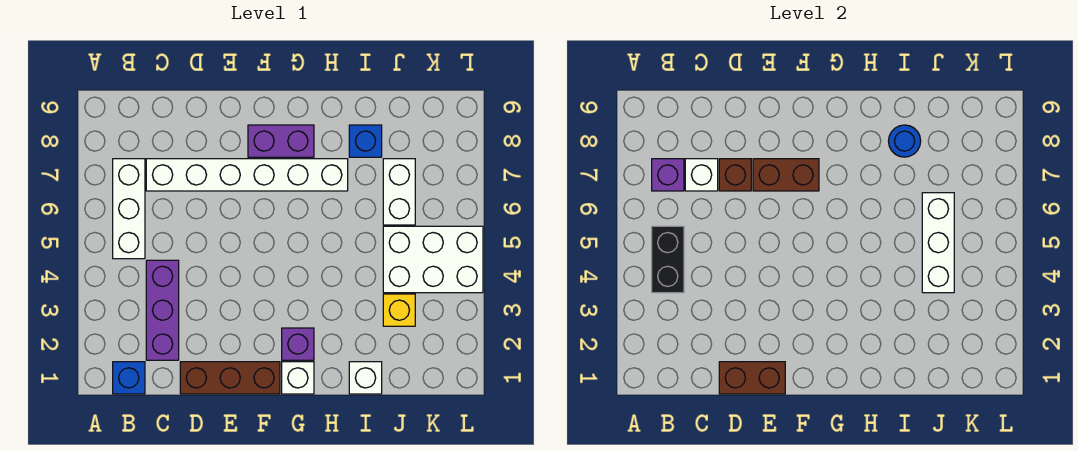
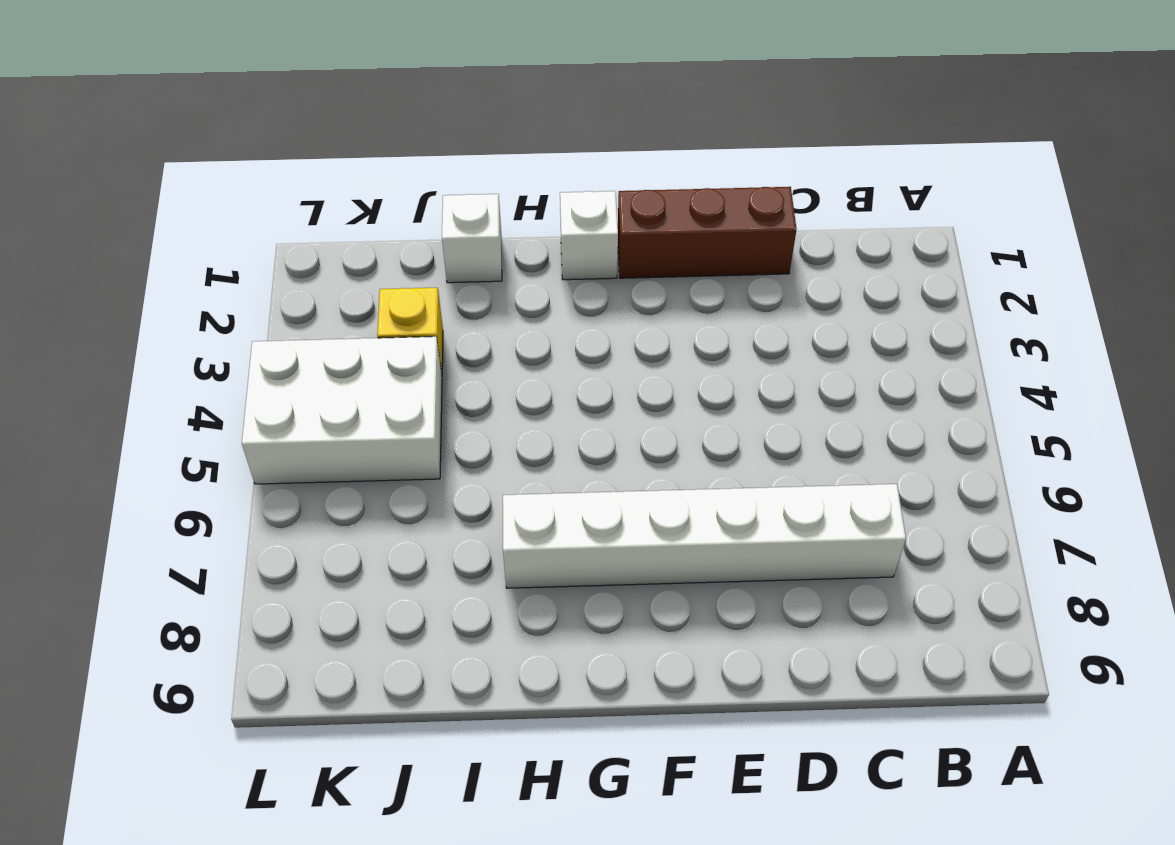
none -> blue brick B1 level 1
none -> white brick B5:B7 level 1
none -> purple brick C2:C4 level 1

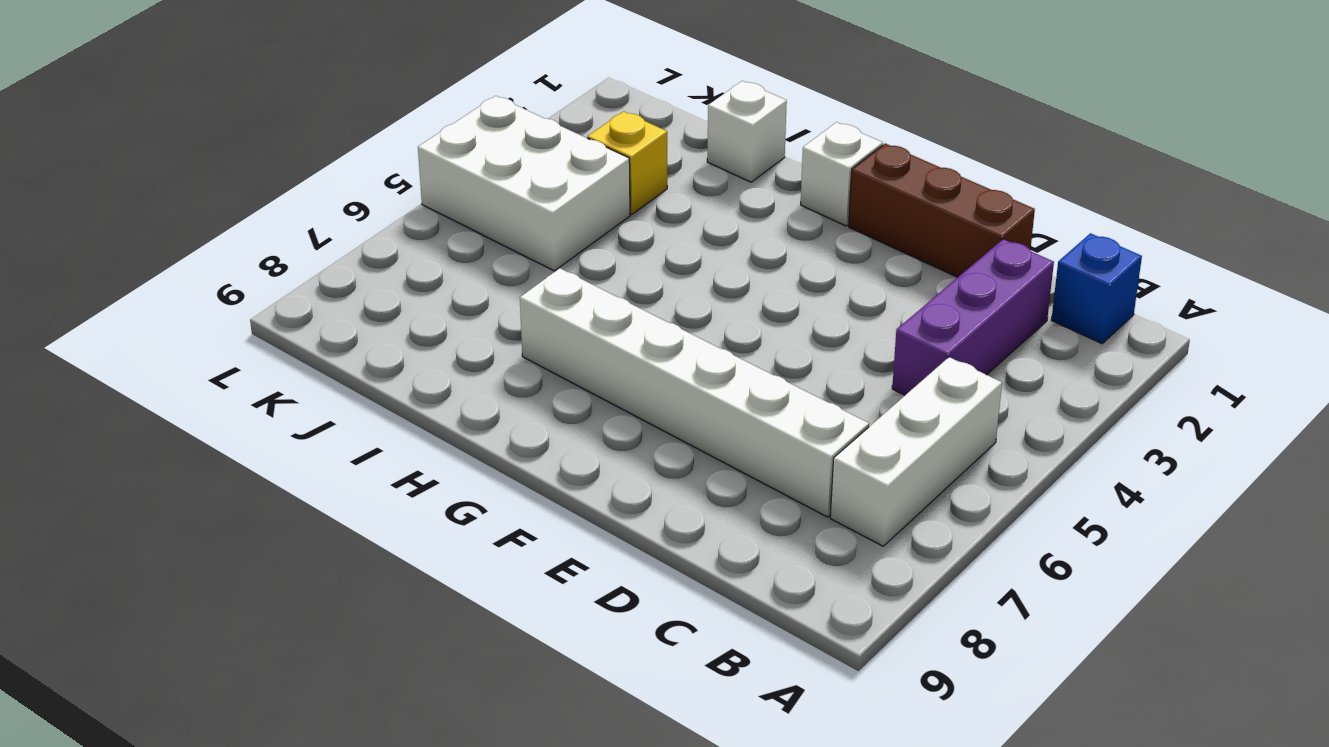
none -> purple brick F8:G8 level 1
none -> purple brick G2 level 1
none -> blue brick I8 level 1

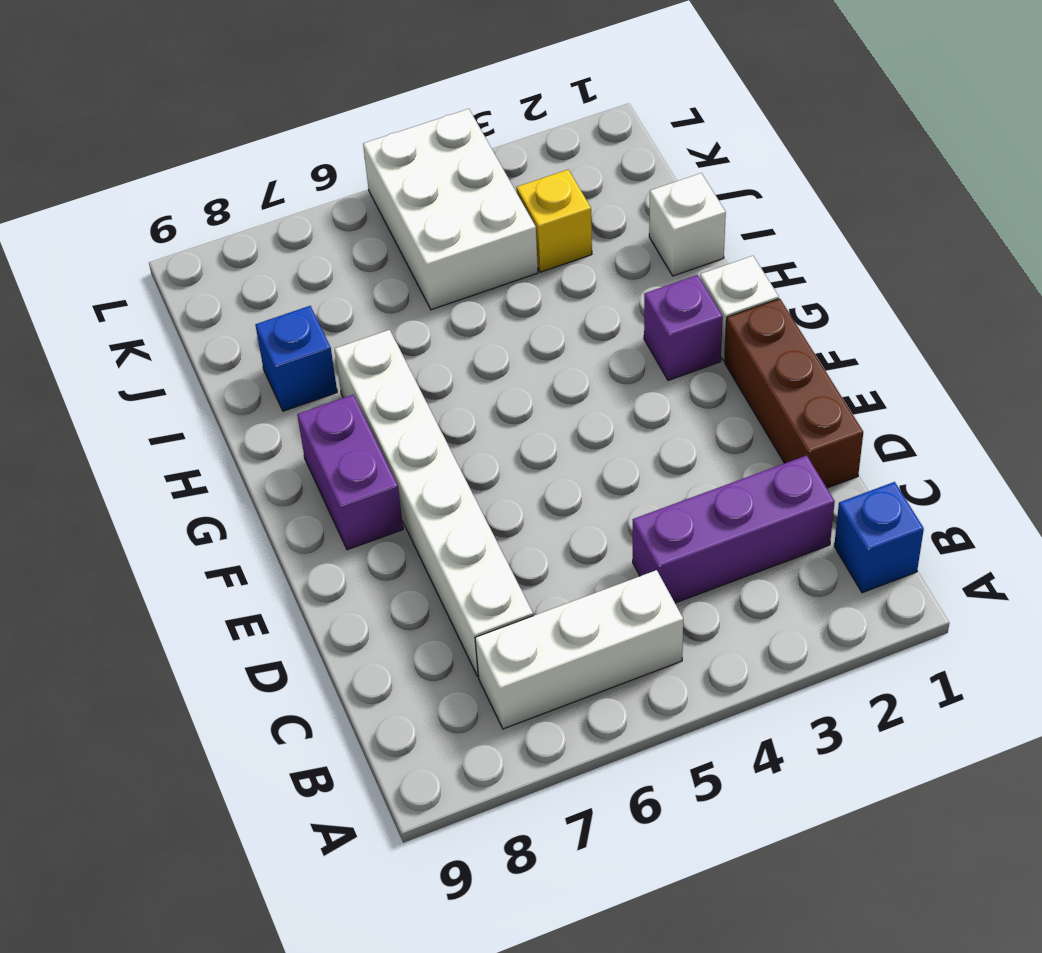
none -> white brick J6:J7 level 1
none -> black brick B4:B5 level 2
none -> purple brick B7 level 2

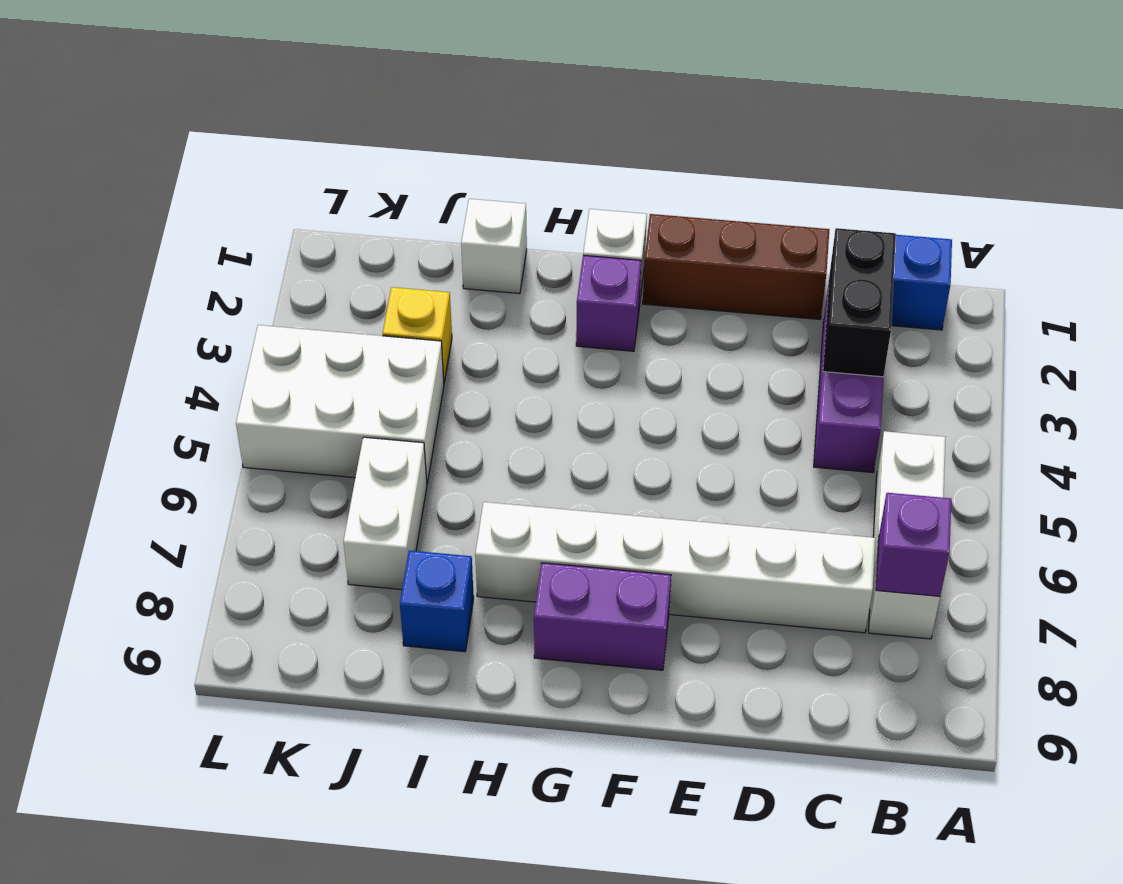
black brick C2:C3 level 2 -> black brick B4:B5 level 2
none -> white brick C7 level 2
none -> brown brick D1:E1 level 2
none -> brown brick D7 level 2

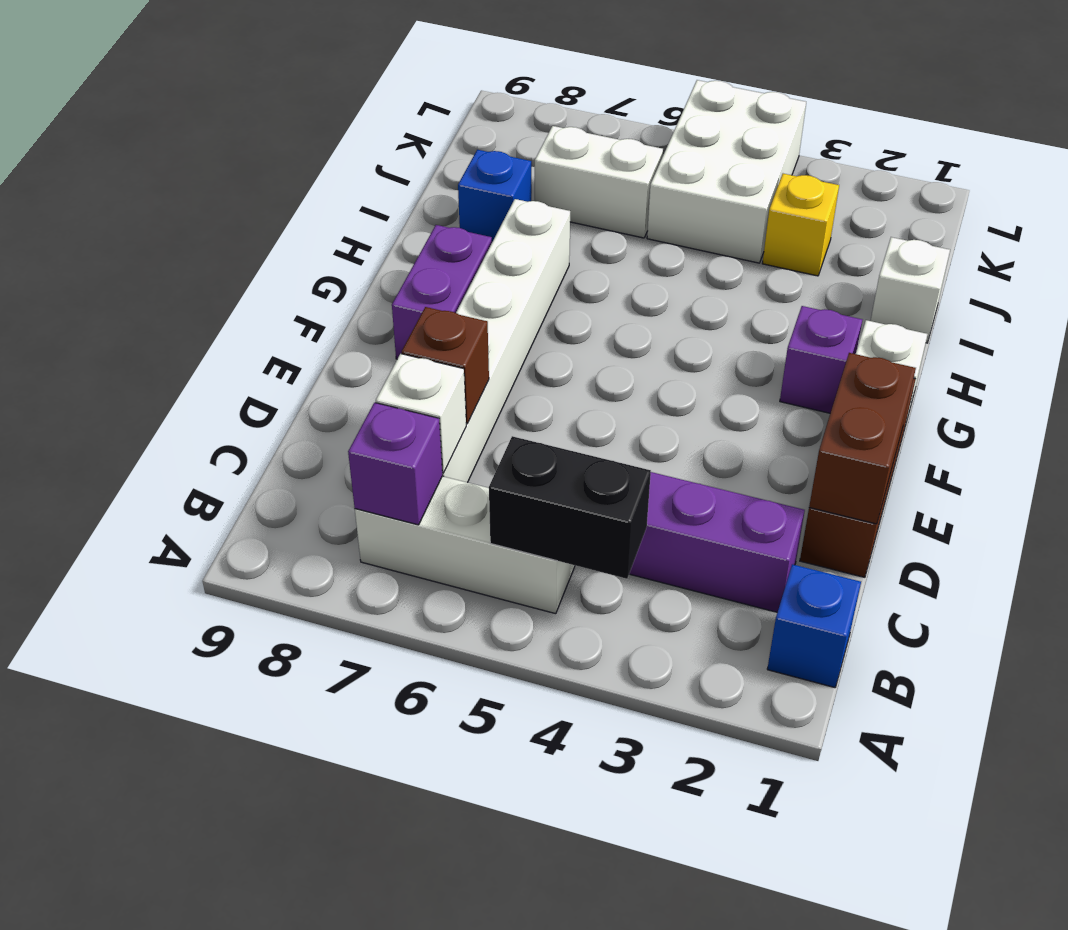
none -> brown brick E7:F7 level 2
none -> blue round brick I8 level 2
none -> white brick J4:J6 level 2

